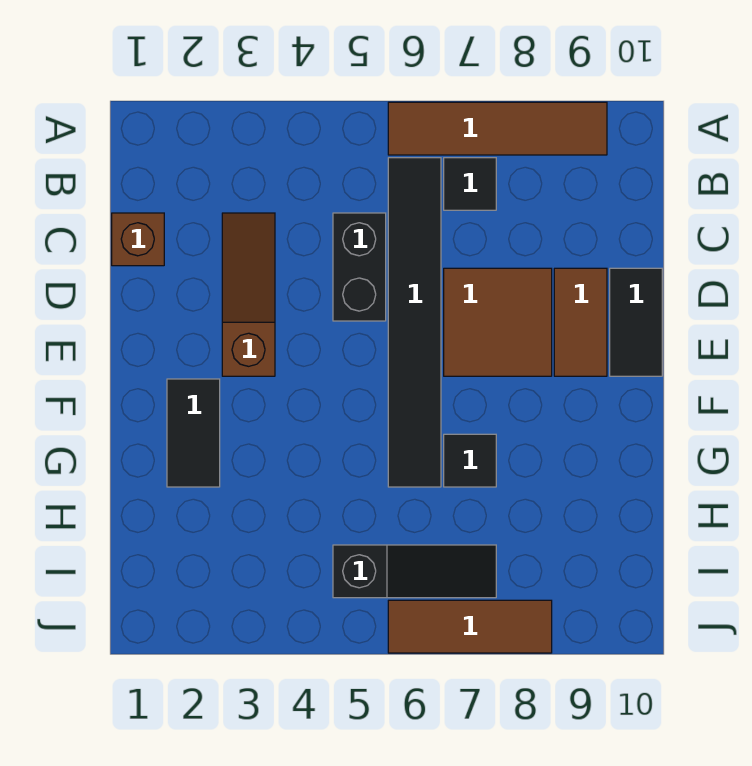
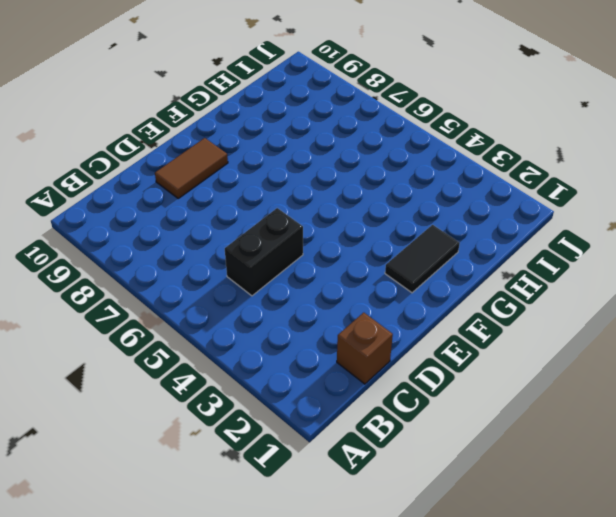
none -> brown tile A6:A9 level 1
none -> black tile B6:G6 level 1
none -> black tile B7 level 1

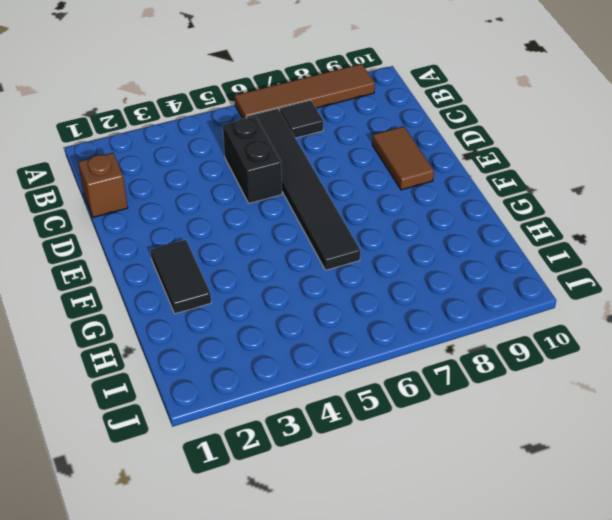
none -> brown slope C3:E3 level 1 top E
none -> brown tile D7:E8 level 1
none -> black tile D10:E10 level 1

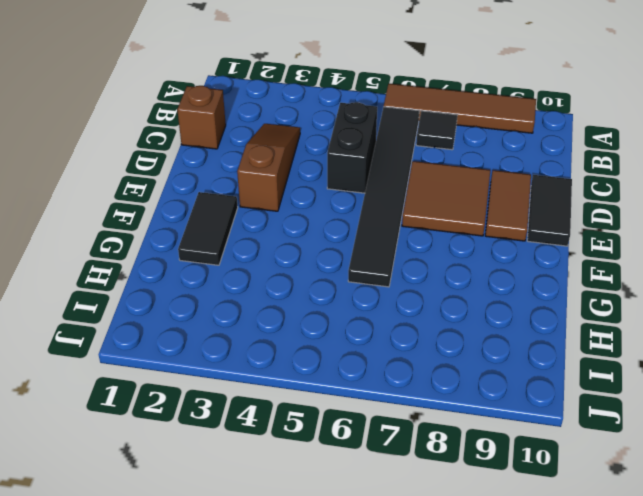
none -> black tile G7 level 1
none -> black slope I5:I7 level 1 top 5
none -> brown tile J6:J8 level 1

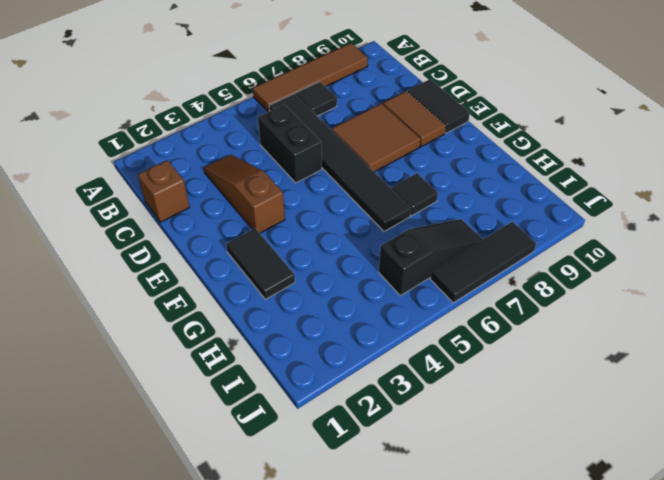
black tile J6:J8 level 1 -> brown tile J6:J8 level 1

